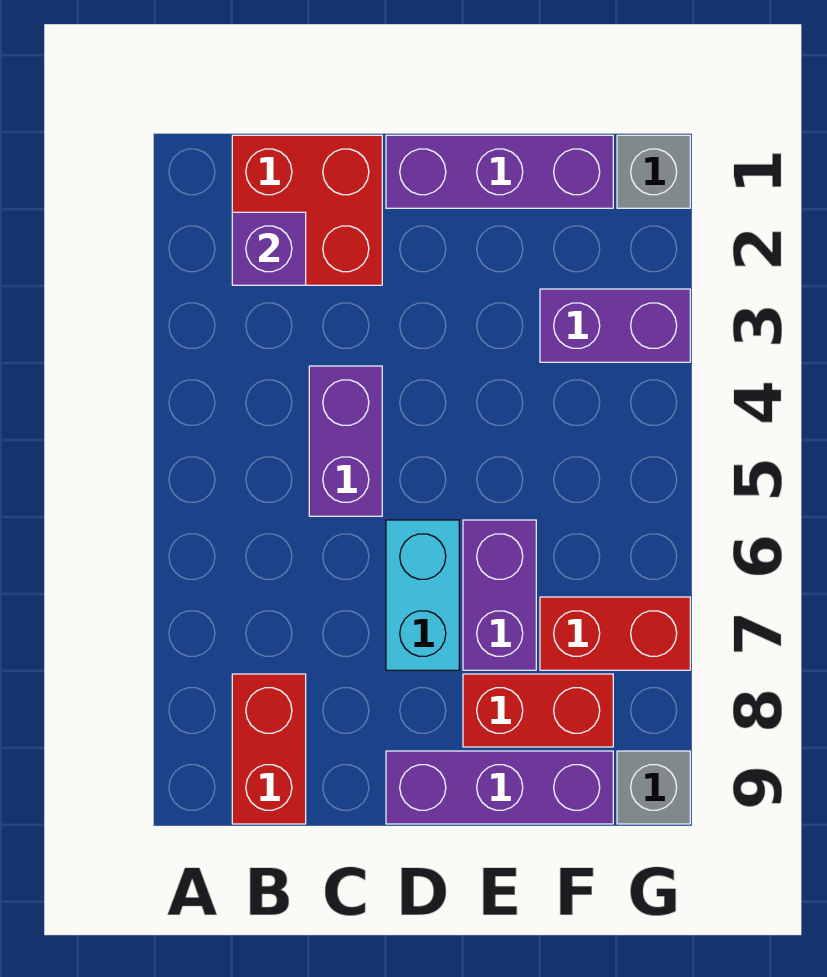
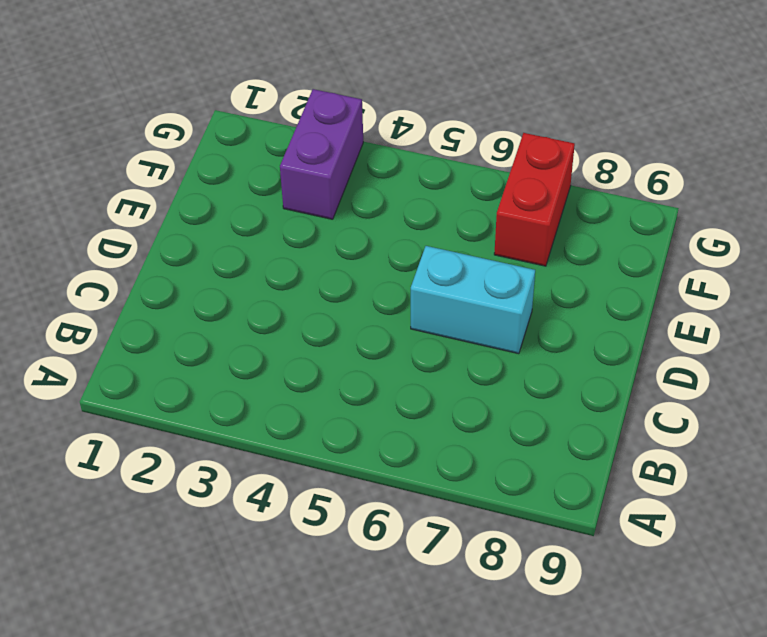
none -> red brick B1:C2 level 1
none -> red brick B8:B9 level 1
none -> purple brick C4:C5 level 1

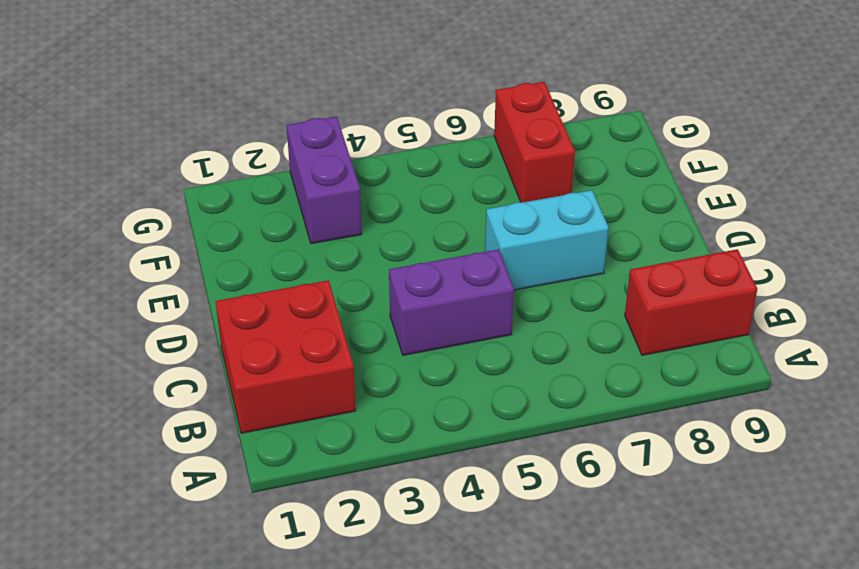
none -> purple brick D1:F1 level 1
none -> purple brick D9:F9 level 1
none -> purple brick E6:E7 level 1

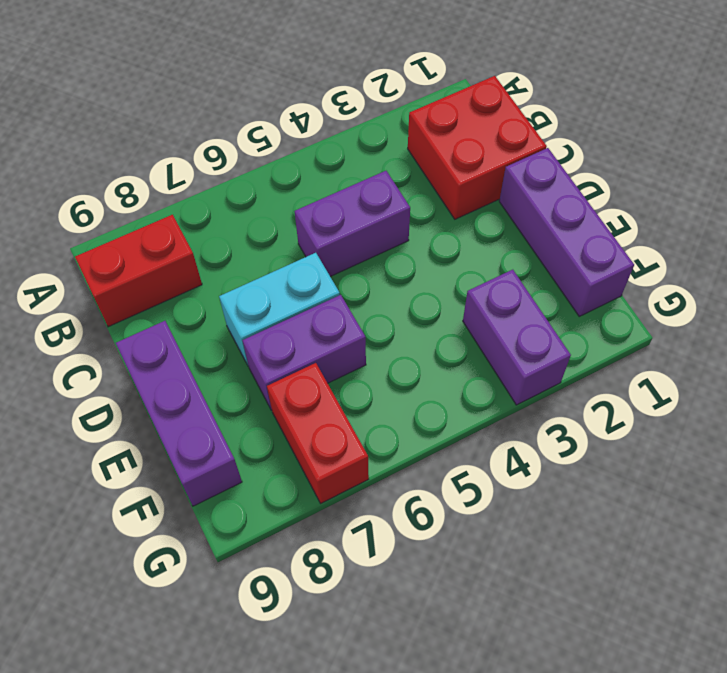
none -> red brick E8:F8 level 1
none -> grey brick G1 level 1
none -> grey brick G9 level 1

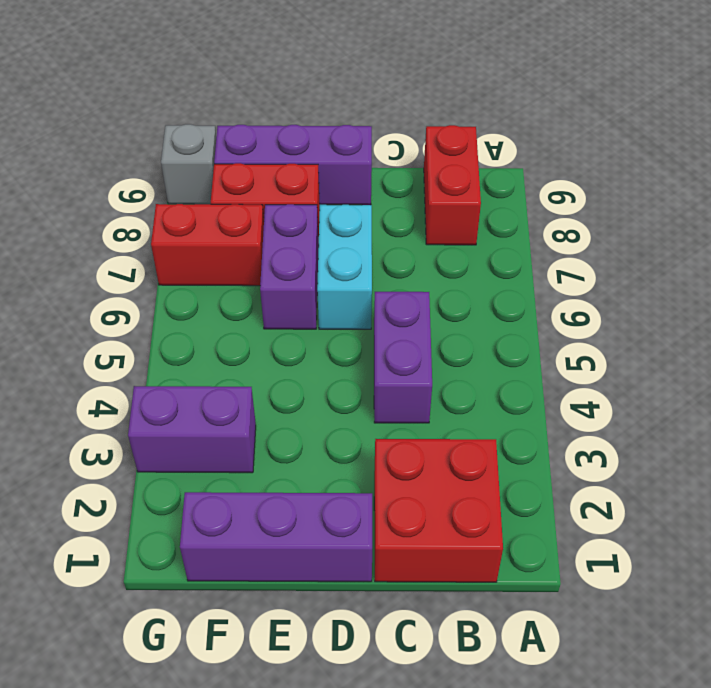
none -> grey brick G1 level 1
none -> purple brick B2 level 2

